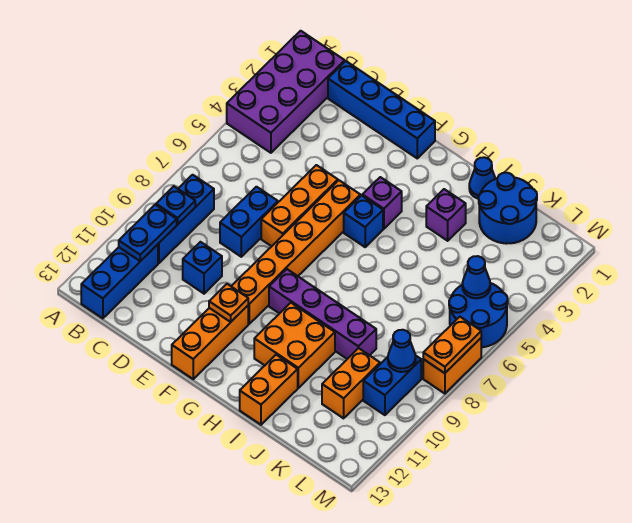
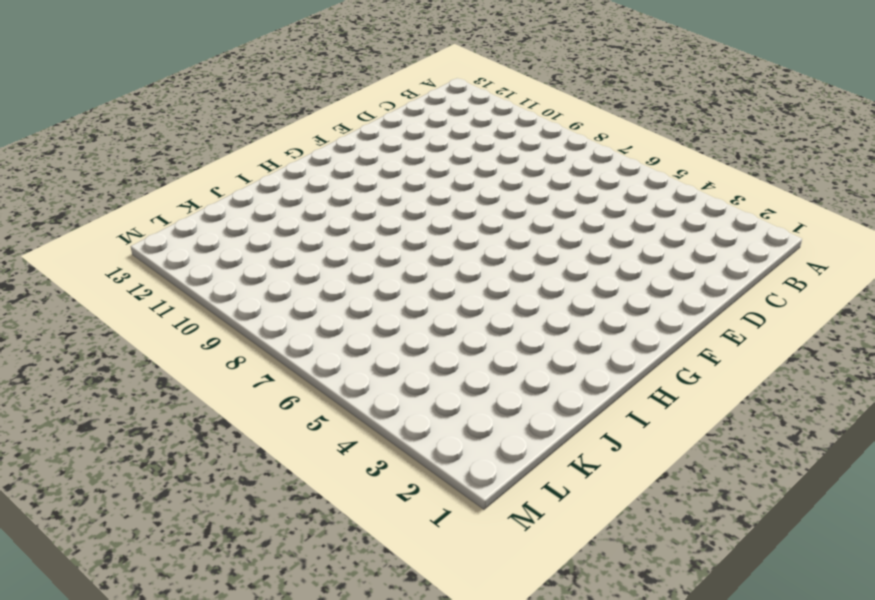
none -> purple brick A1:B4 level 1
none -> blue brick B8:B10 level 1
none -> blue brick B11:B13 level 1

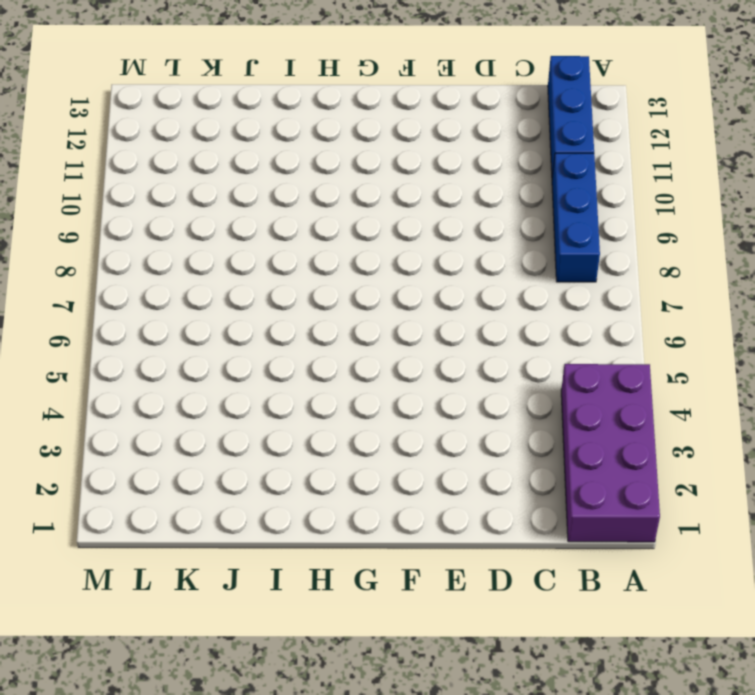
none -> blue brick C1:F1 level 1
none -> blue brick D7:D8 level 1
none -> blue brick D10 level 1

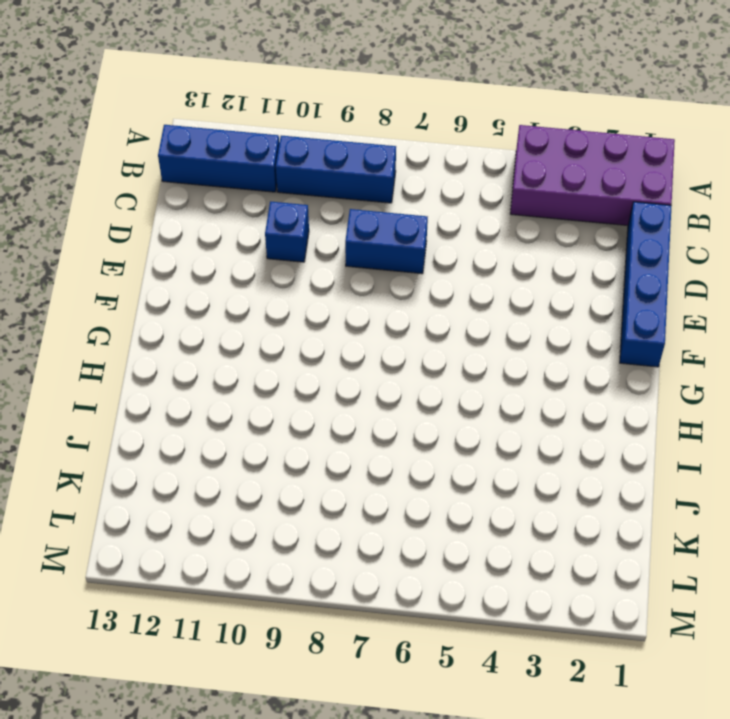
none -> orange brick E5:E7 level 1
none -> orange brick F5:F10 level 1
none -> orange brick F11:F13 level 1

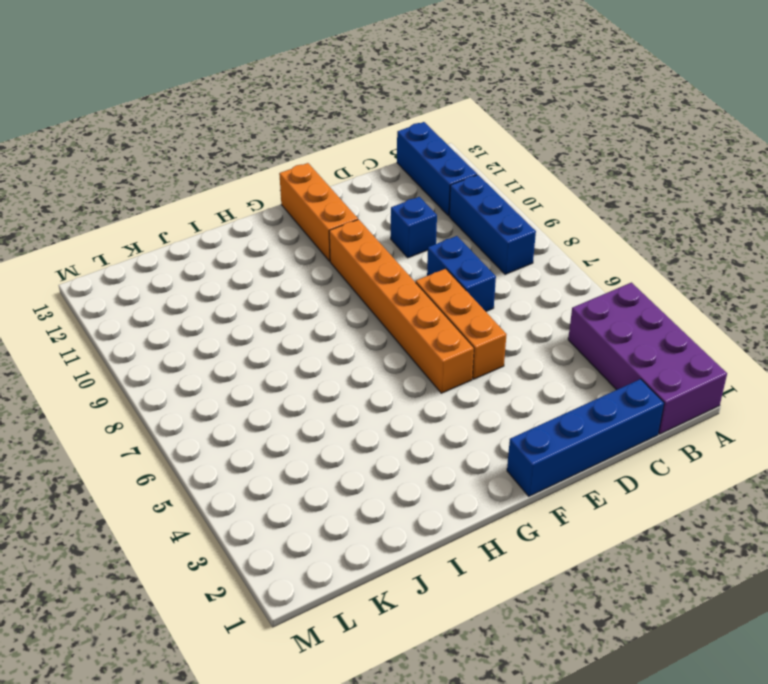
none -> purple brick G4 level 1
none -> blue brick G5 level 1
none -> purple brick G9:J9 level 1

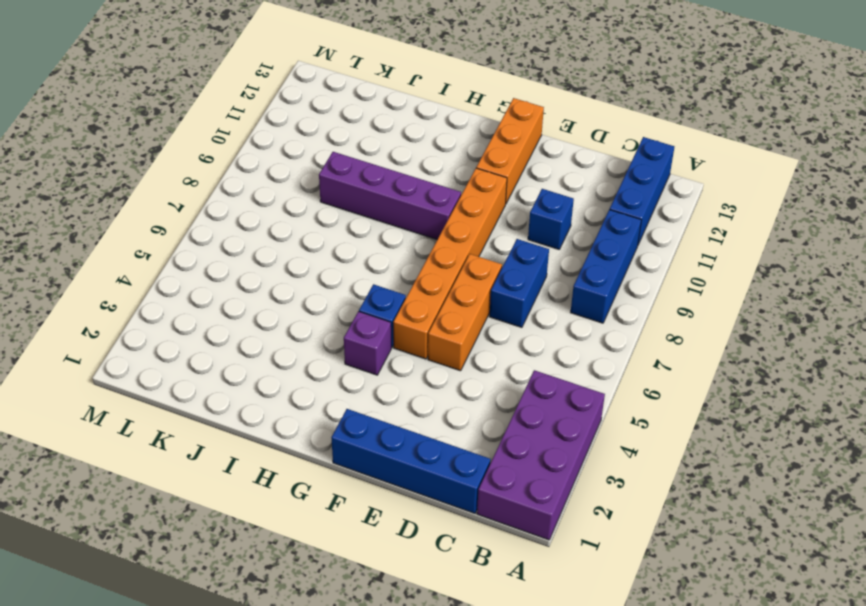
none -> orange brick H10:I11 level 1
none -> blue cone I1 level 1
none -> purple brick I3 level 1

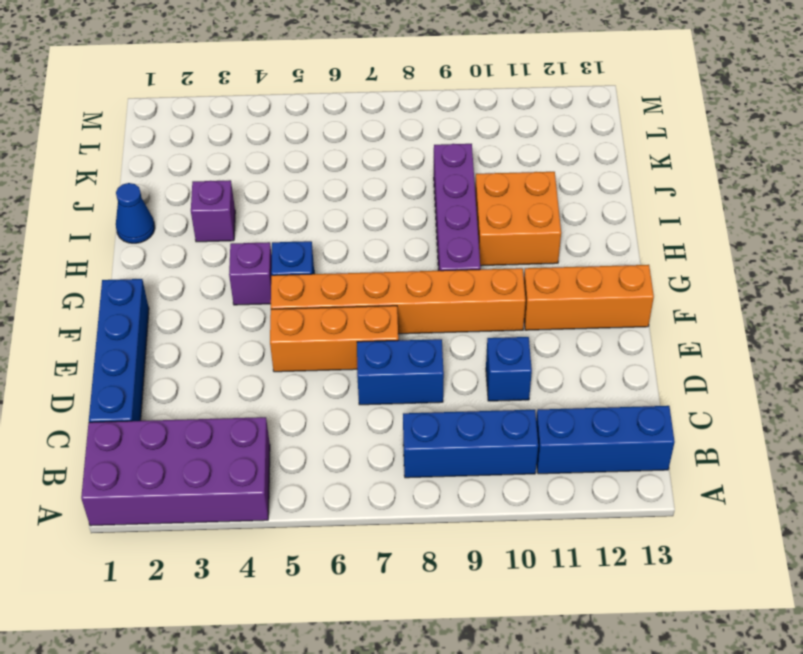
none -> orange brick I12:I13 level 1
none -> blue round brick J1:K2 level 1
none -> orange brick K10:K11 level 1

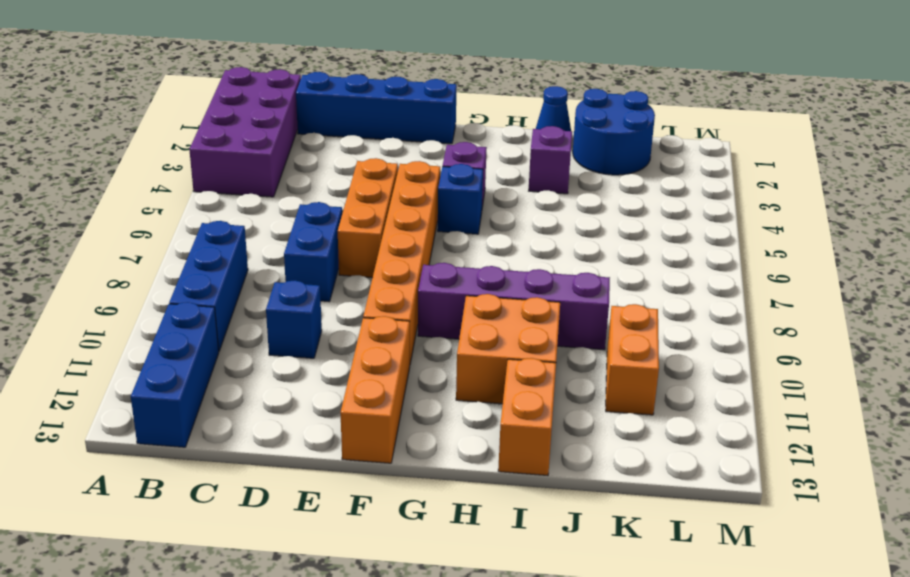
none -> blue round brick L5:M6 level 1
none -> blue brick L9:L10 level 1
none -> orange brick M7:M8 level 1

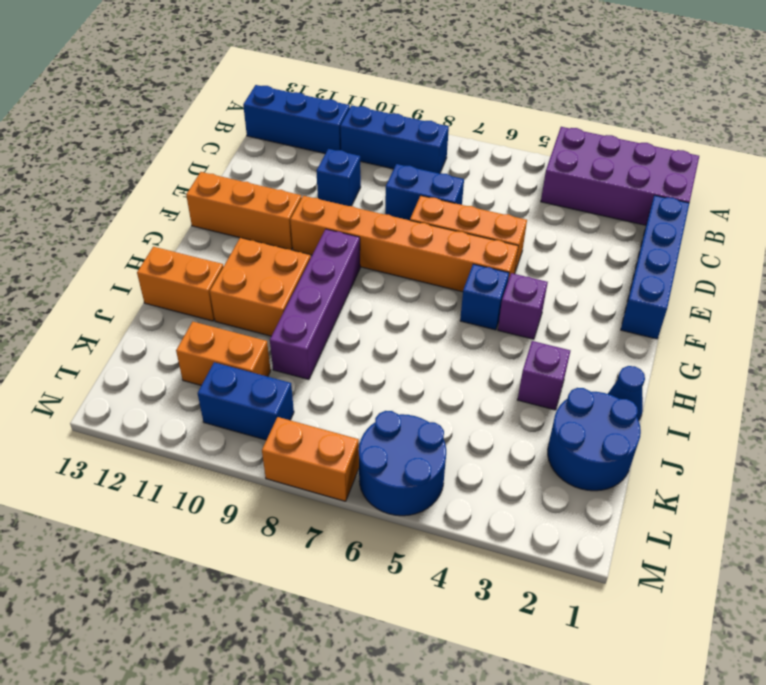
none -> blue plate B9 level 2
none -> blue plate B10:B11 level 2
none -> orange plate F11 level 2

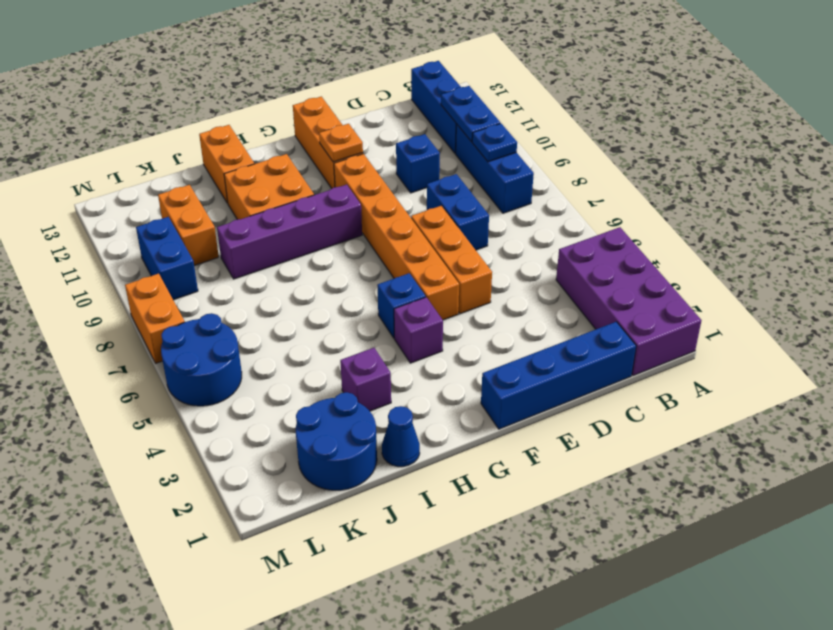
none -> blue cone L5 level 2
none -> blue cone L9 level 2
none -> orange plate M7:M8 level 2

